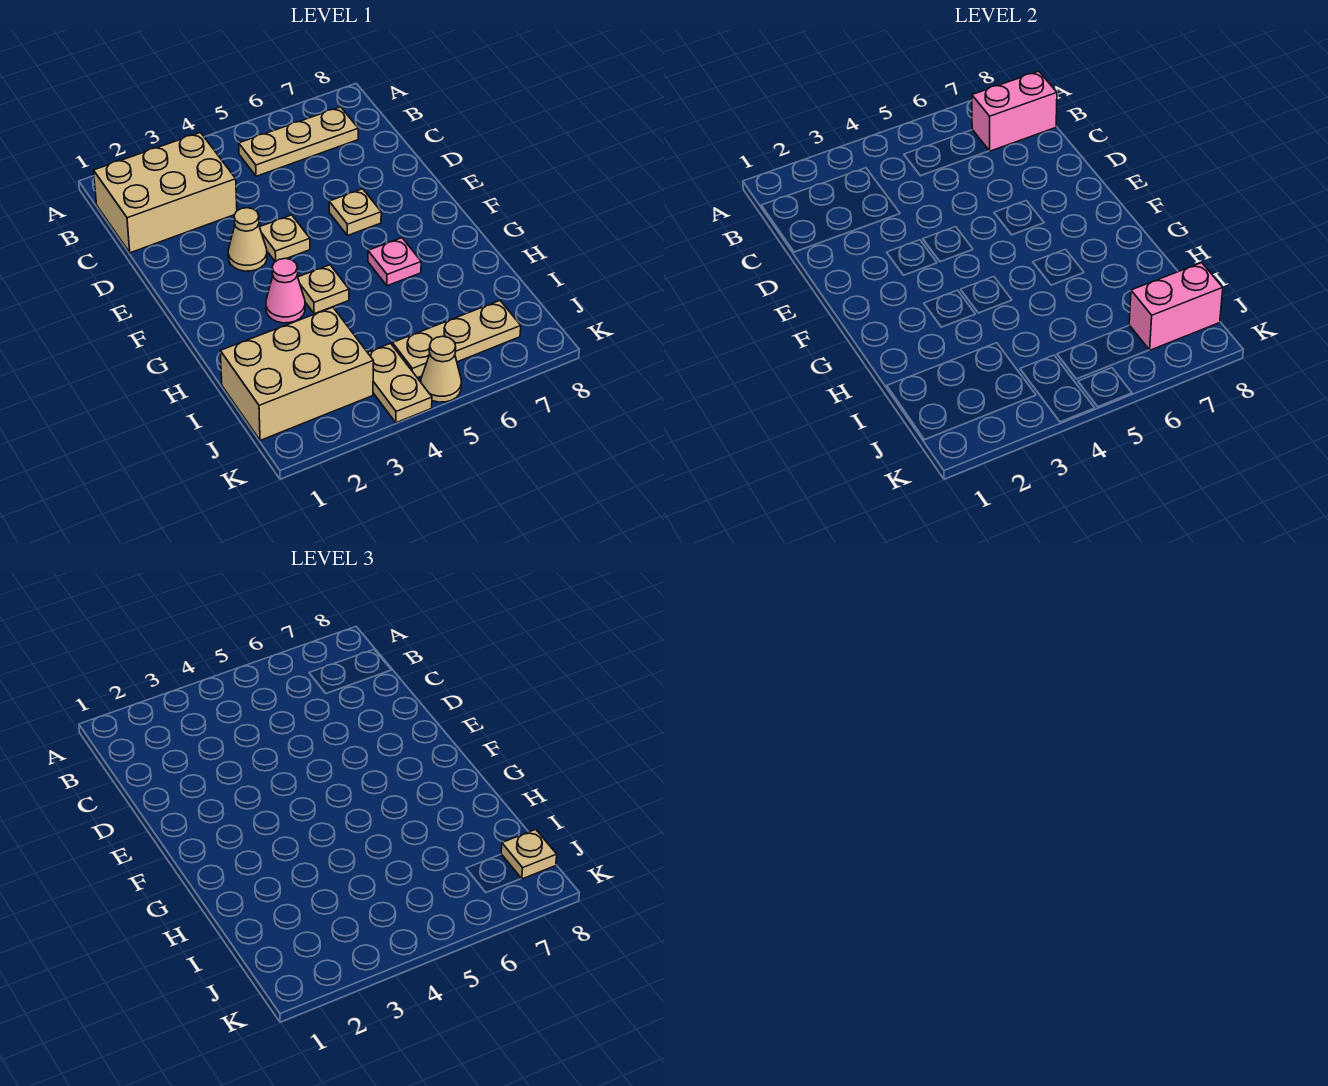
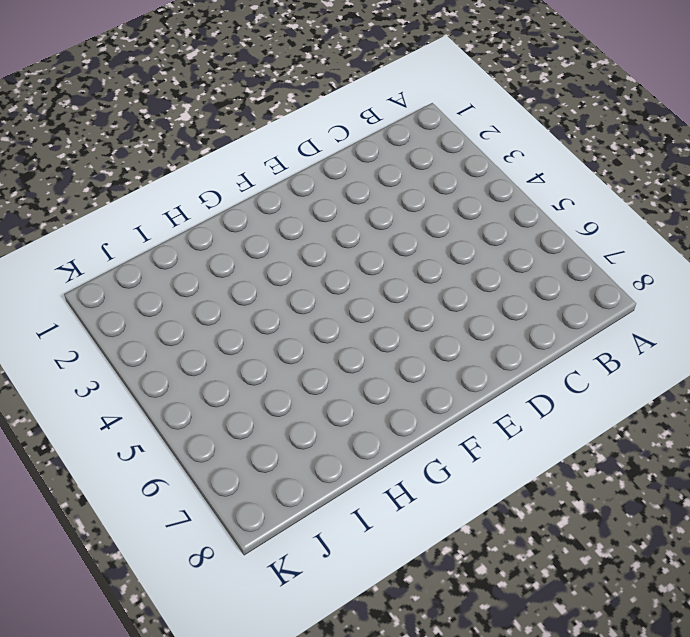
none -> tan brick B1:C3 level 1
none -> tan plate B5:B7 level 1
none -> tan cone E3 level 1

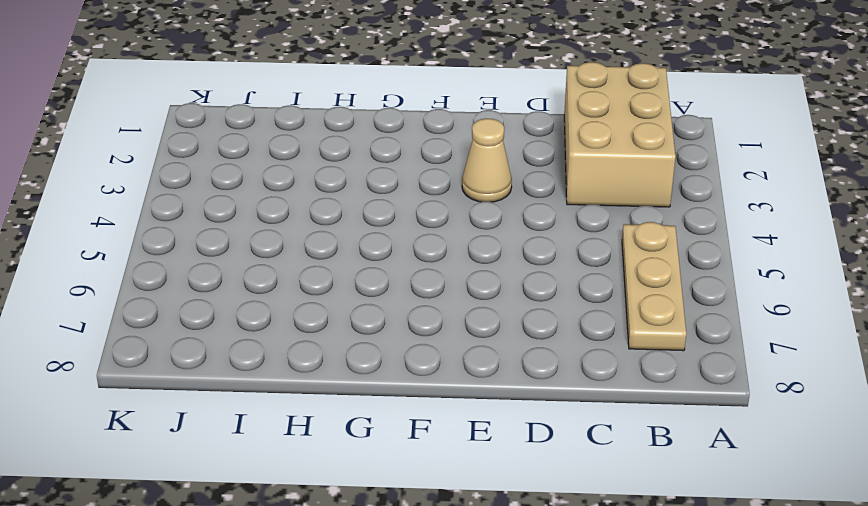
none -> tan plate E4 level 1
none -> tan plate E6 level 1
none -> pink cone G3 level 1

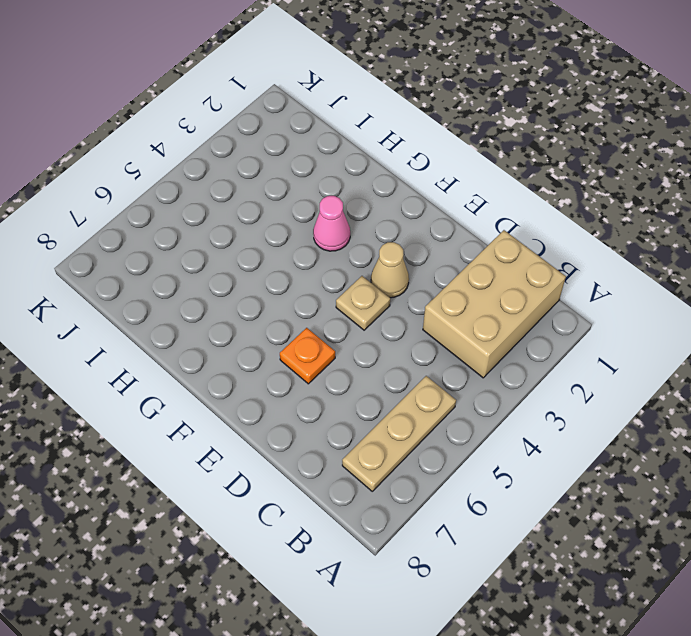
orange plate E6 level 1 -> tan plate E6 level 1
none -> tan plate G4 level 1
none -> pink plate G6 level 1
none -> tan brick I1:J3 level 1

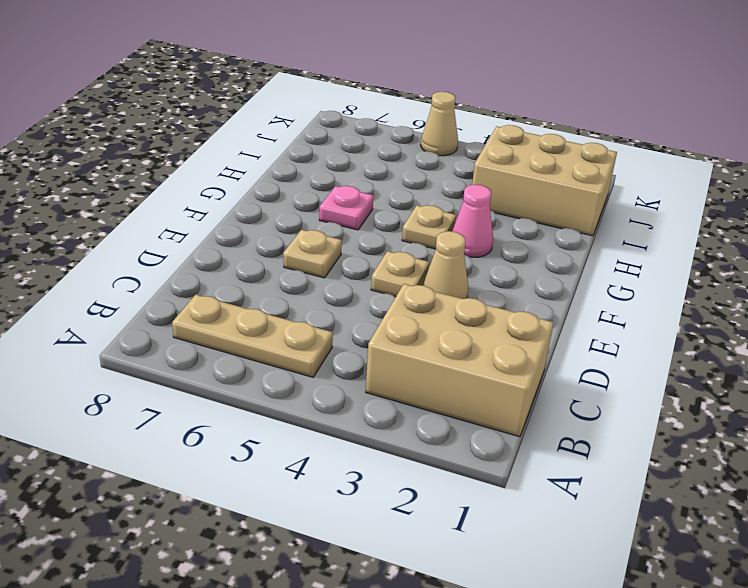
none -> tan plate J4:K4 level 1
none -> tan plate J5:J7 level 1
none -> pink brick B7:B8 level 2

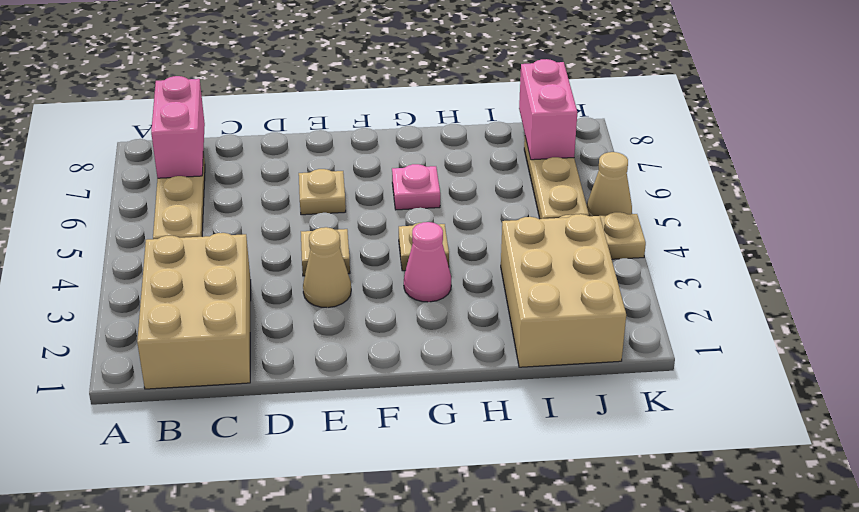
none -> tan plate J8 level 3

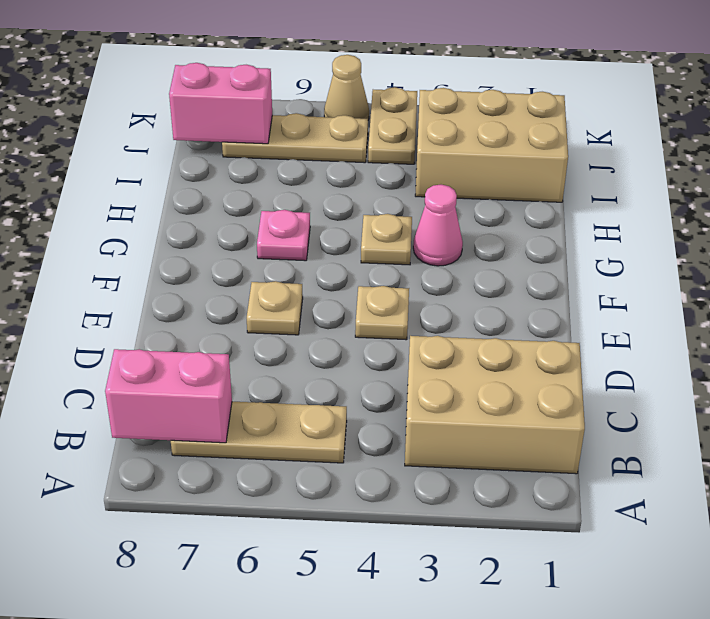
none -> tan cone E3 level 1
none -> tan plate J8 level 3

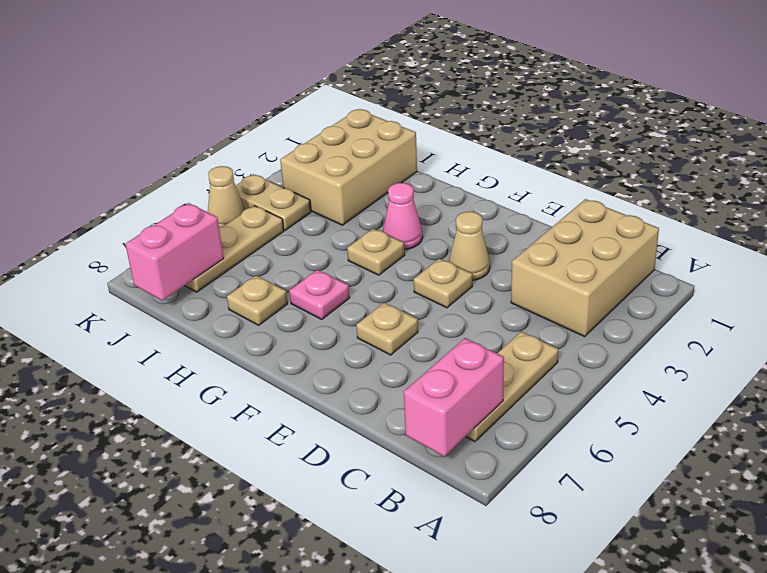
tan plate H7 level 1 -> tan plate J8 level 3

